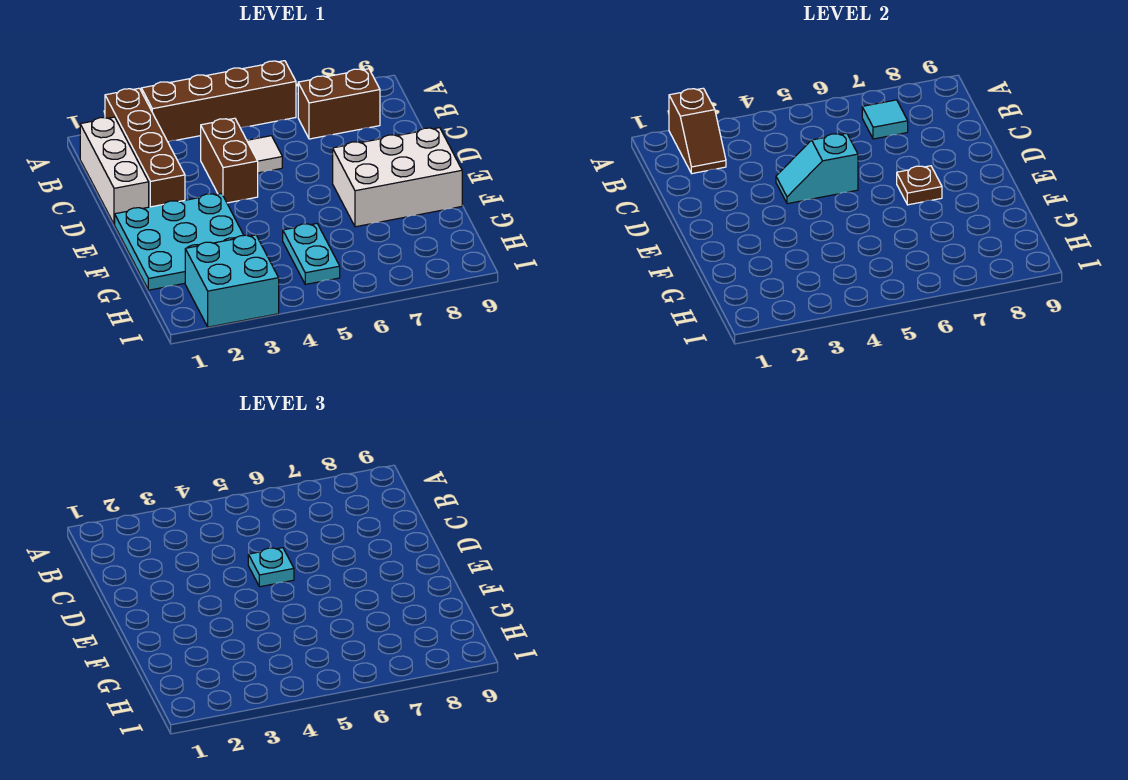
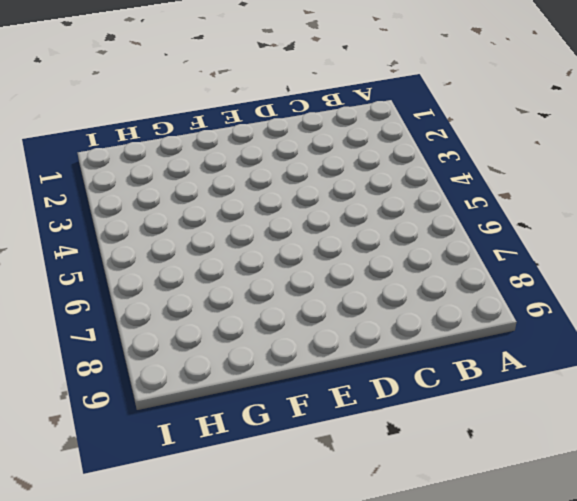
none -> brown brick A2:D2 level 1
none -> brown brick A3:A6 level 1
none -> white brick B1:D1 level 1

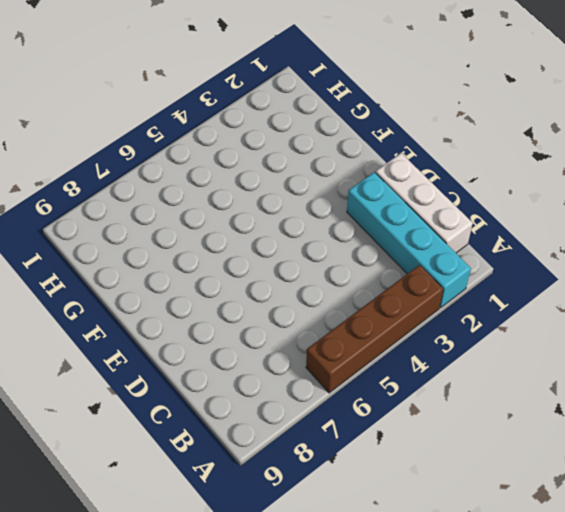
cyan brick A2:D2 level 1 -> brown brick A2:D2 level 1
none -> brown brick B7:B8 level 1
none -> brown brick C4:D4 level 1
none -> white tile C5 level 1

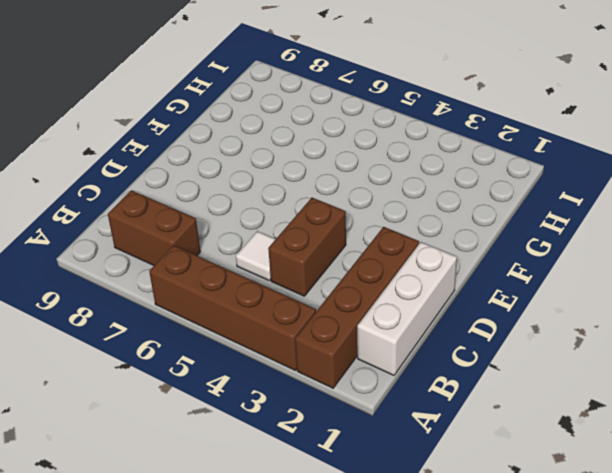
none -> cyan plate E1:G3 level 1
none -> white brick E7:F9 level 1
none -> cyan plate G5:H5 level 1

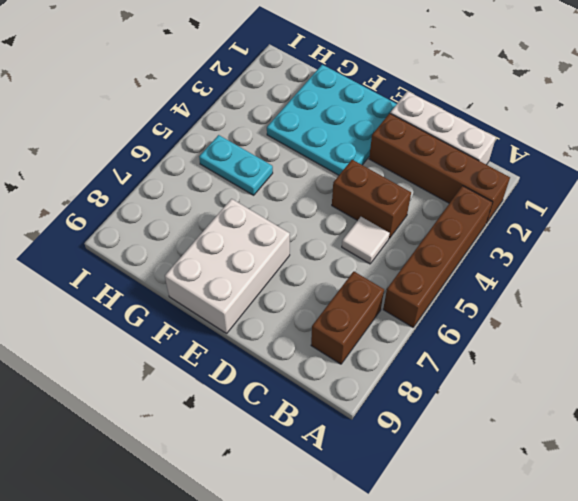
none -> cyan brick H2:I3 level 1
none -> brown slope A2:B2 level 2 top A
none -> cyan tile B7 level 2

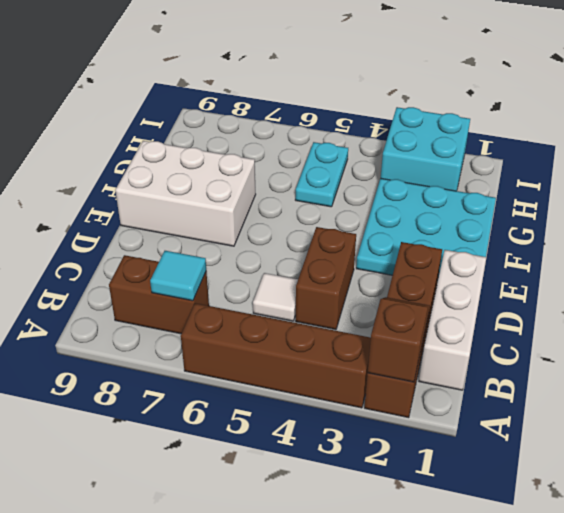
none -> cyan slope D4:D5 level 2 top 5
none -> brown plate E7 level 2
none -> cyan plate D5 level 3

